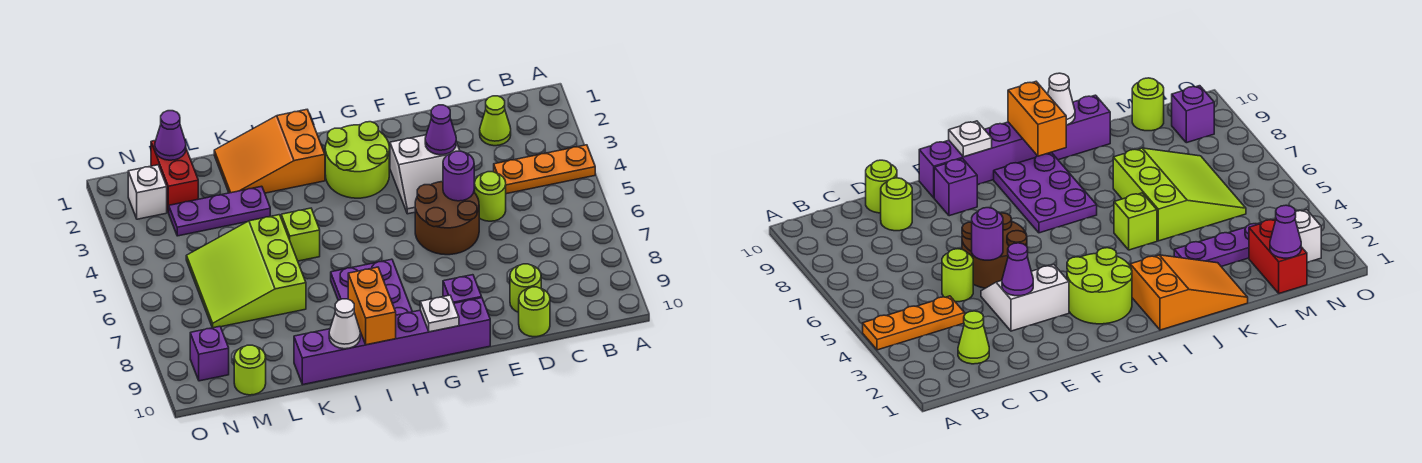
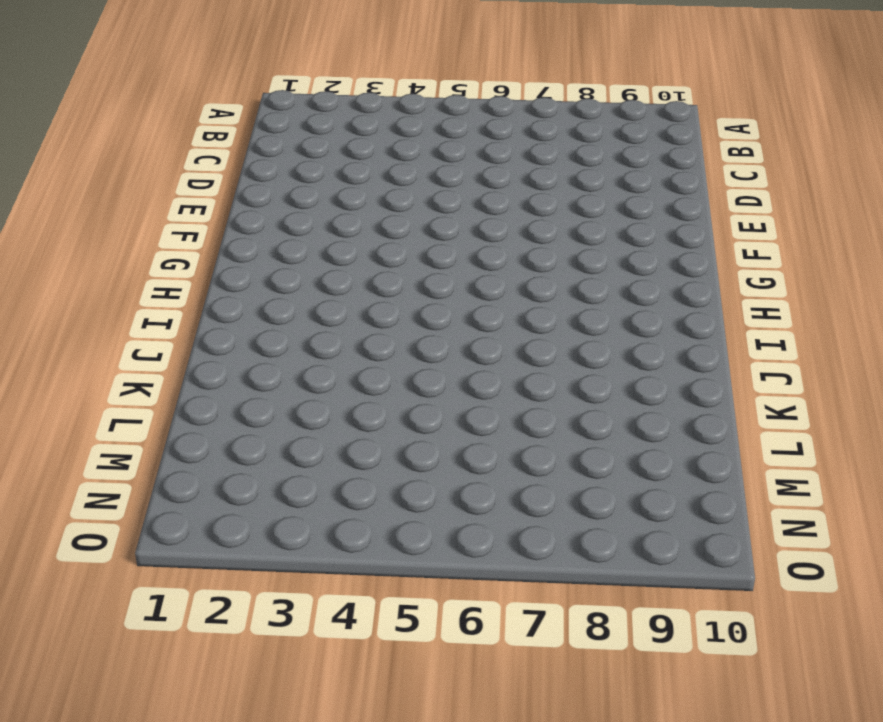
none -> orange plate A4:C4 level 1
none -> lime cone C2 level 1
none -> lime round brick D5 level 1

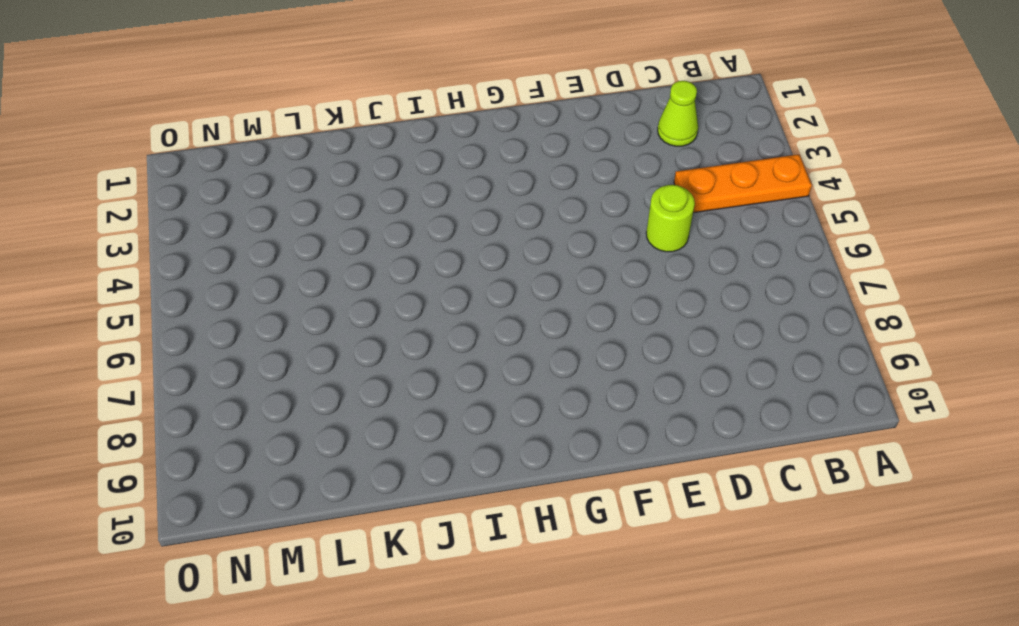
none -> lime round brick D9 level 1
none -> lime round brick D10 level 1
none -> white slope E3:F4 level 1 top 3

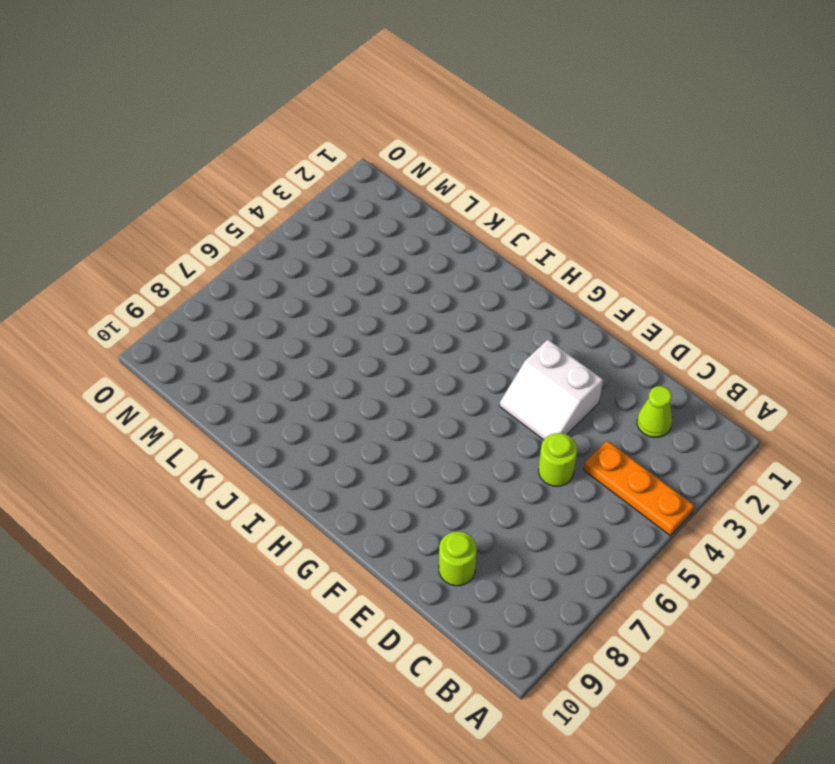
none -> lime round brick D10 level 1
none -> brown round brick E5:F6 level 1
none -> purple brick F9 level 1

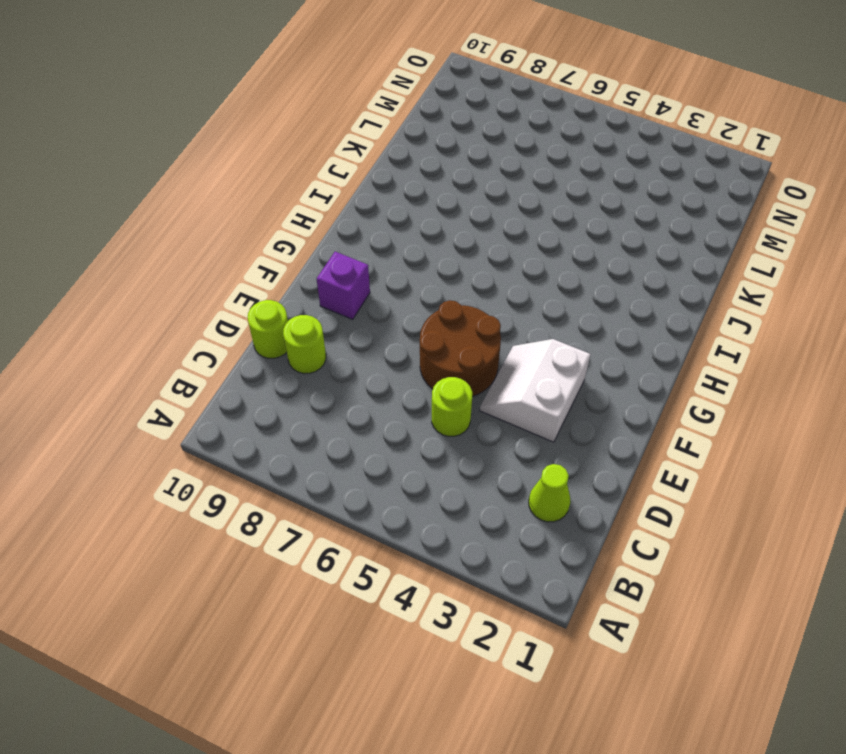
none -> orange plate A4:C4 level 1
none -> purple brick F10:K10 level 1
none -> lime round brick G2:H3 level 1

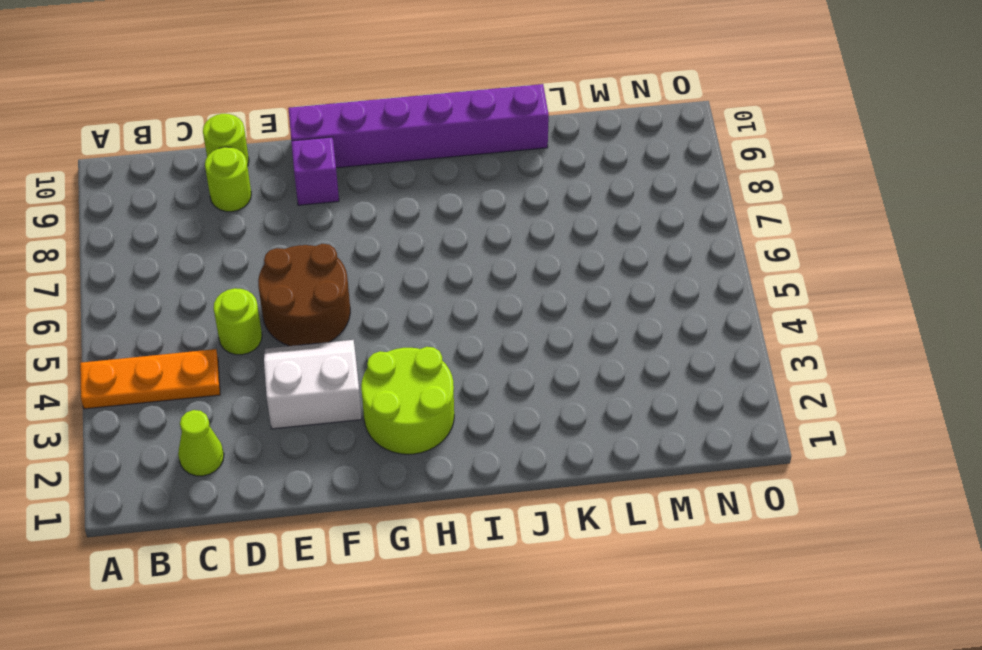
none -> purple plate H7:I9 level 1
none -> orange slope I1:K2 level 1 top I
none -> lime brick J5 level 1

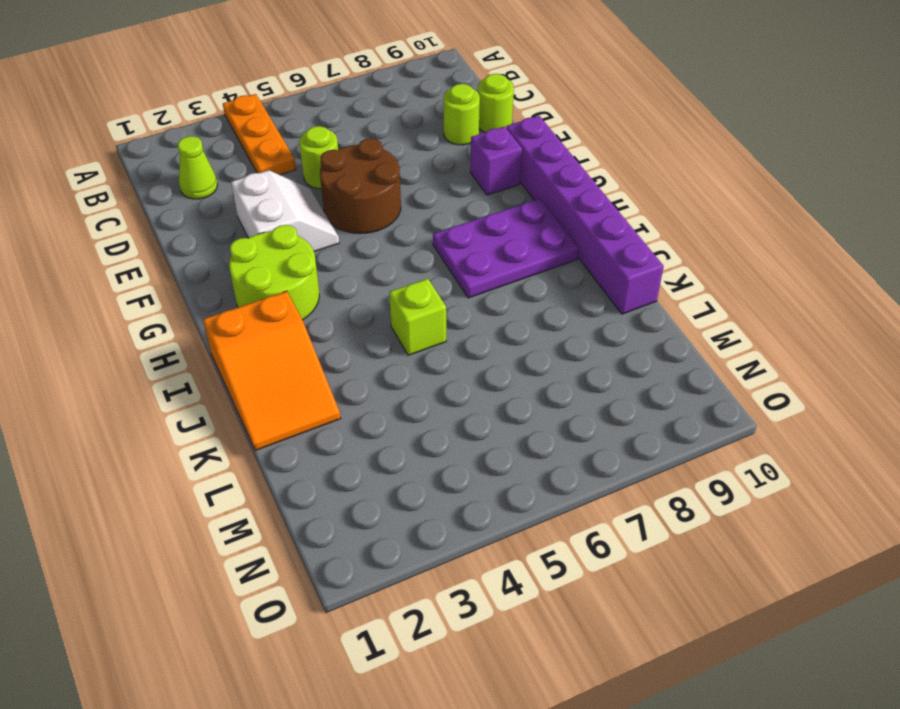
none -> purple plate K3:M3 level 1
none -> lime slope K5:M7 level 1 top K
none -> red brick M1:M2 level 1

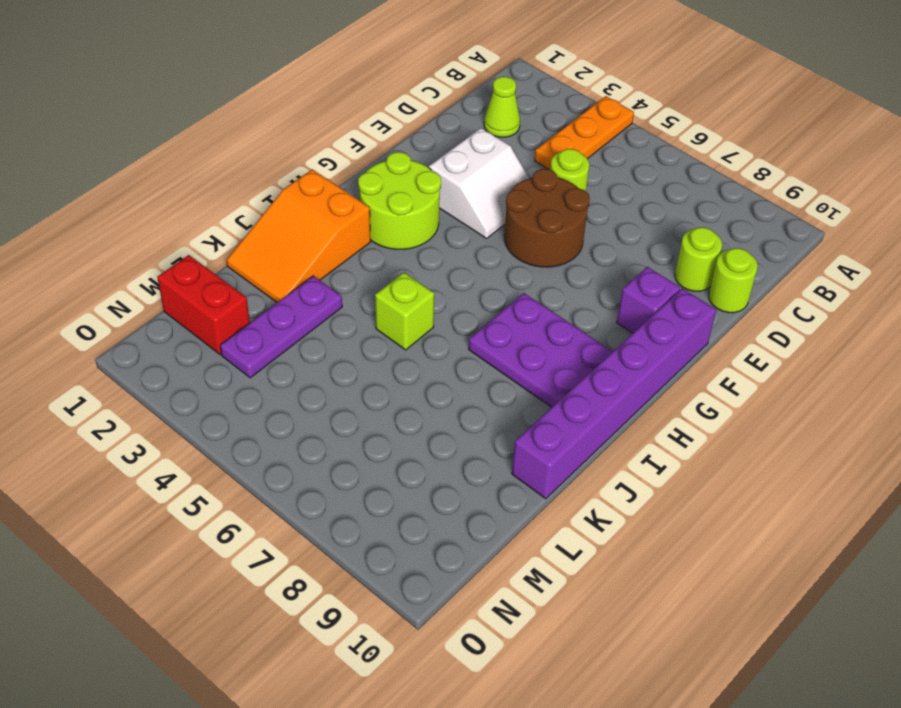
none -> lime slope K5:M7 level 1 top K
none -> lime round brick M10 level 1
none -> white brick N2 level 1

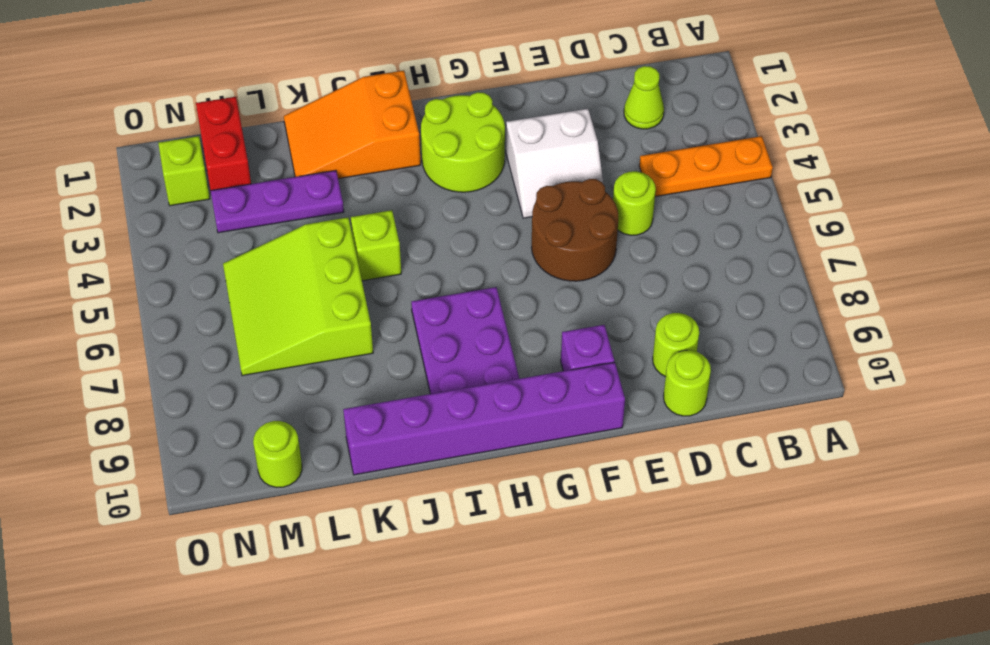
lime brick N2 level 1 -> white brick N2 level 1
none -> purple brick N9 level 1
none -> purple cone E3 level 2
none -> purple round brick E5 level 2

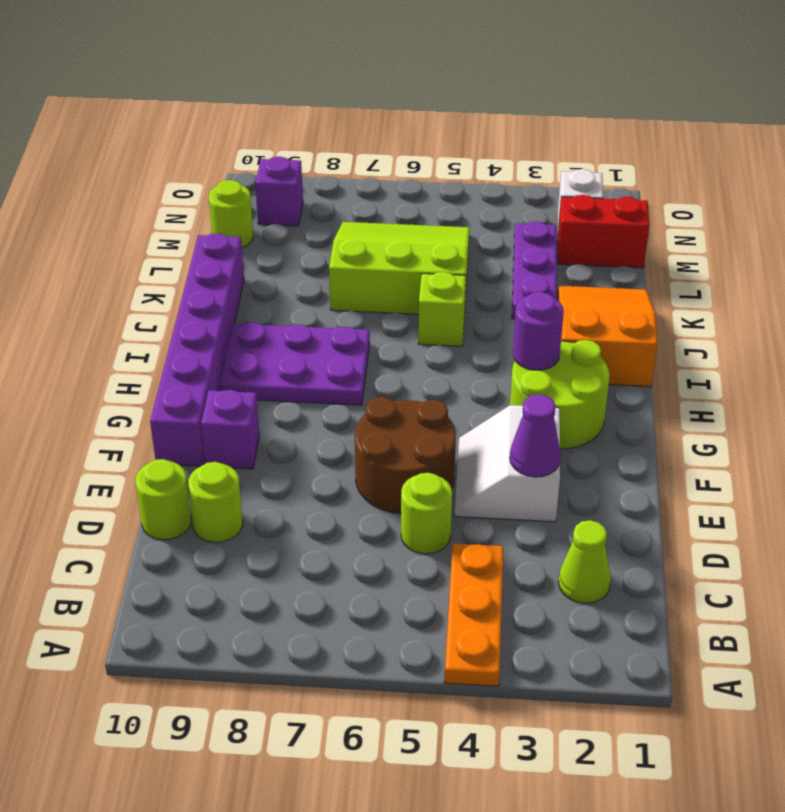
purple round brick H3 level 2 -> purple round brick E5 level 2
none -> white plate G10 level 2
none -> orange brick I9:I10 level 2
none -> white cone J10 level 2

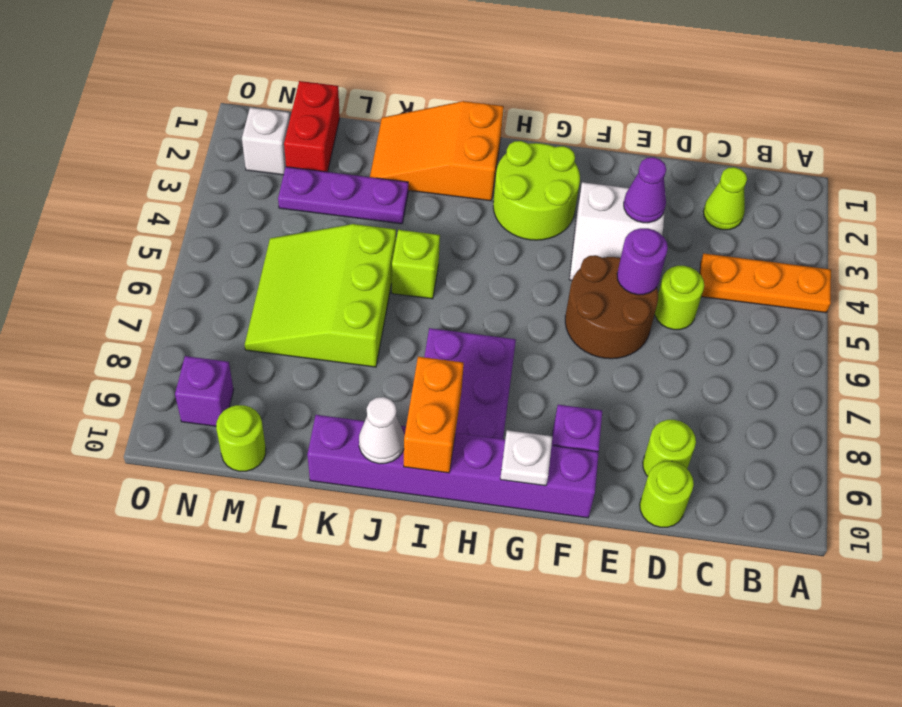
none -> purple cone M1 level 2

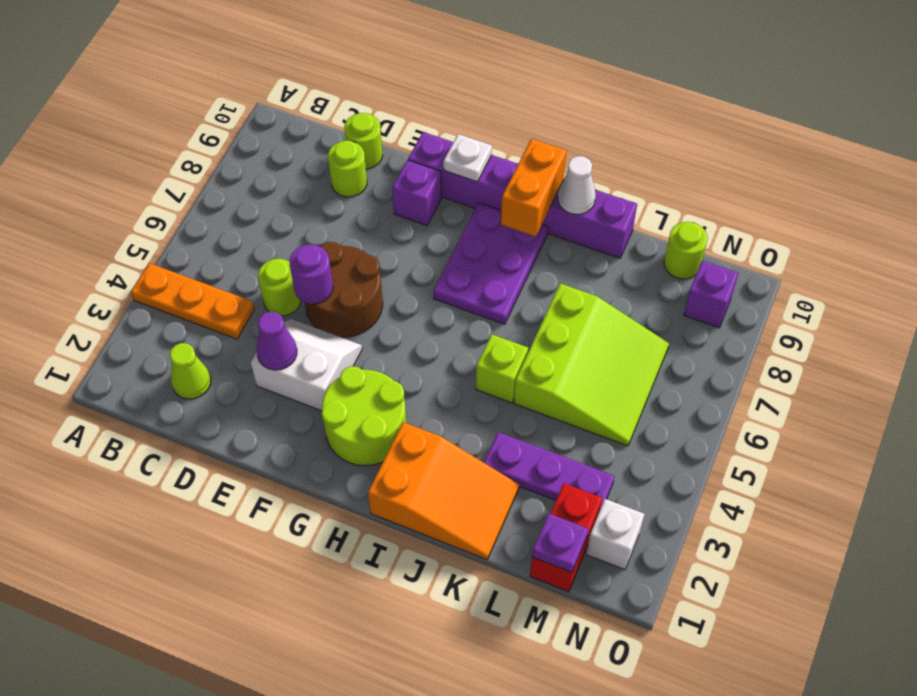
purple plate M1 level 2 -> purple cone M1 level 2

